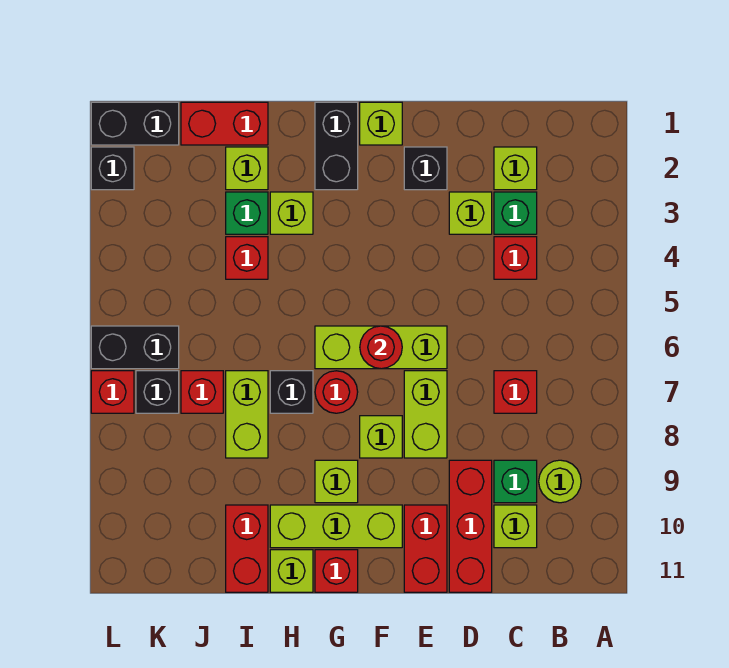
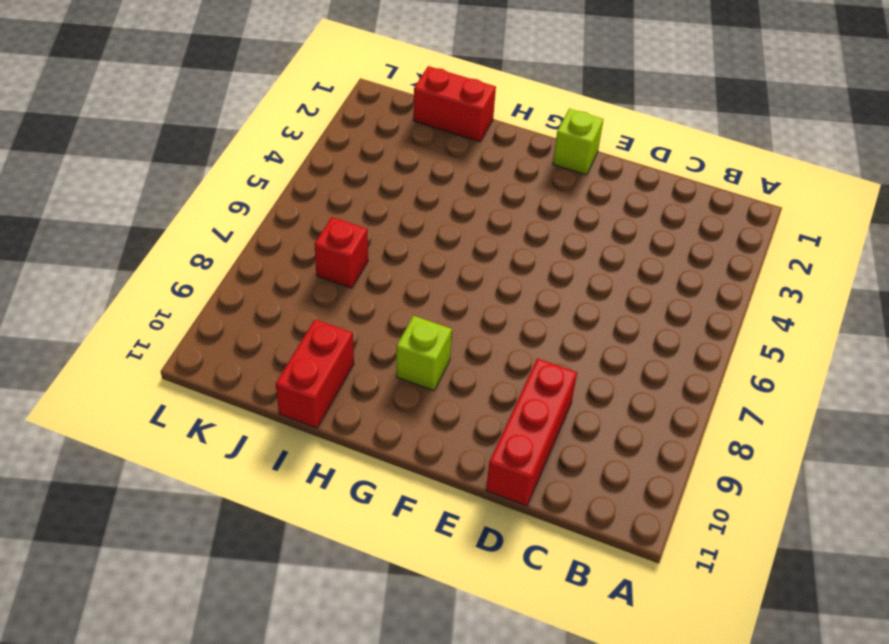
none -> lime round brick B9 level 1
none -> lime brick C2 level 1
none -> green brick C3 level 1
none -> red brick C4 level 1

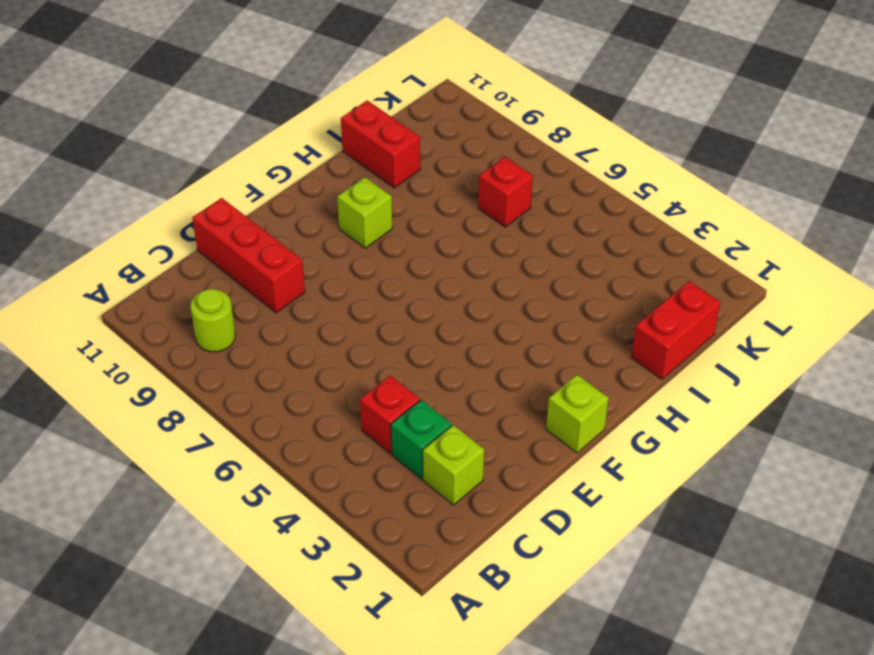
none -> red brick C7 level 1
none -> green brick C9 level 1
none -> lime brick C10 level 1
none -> lime brick D3 level 1

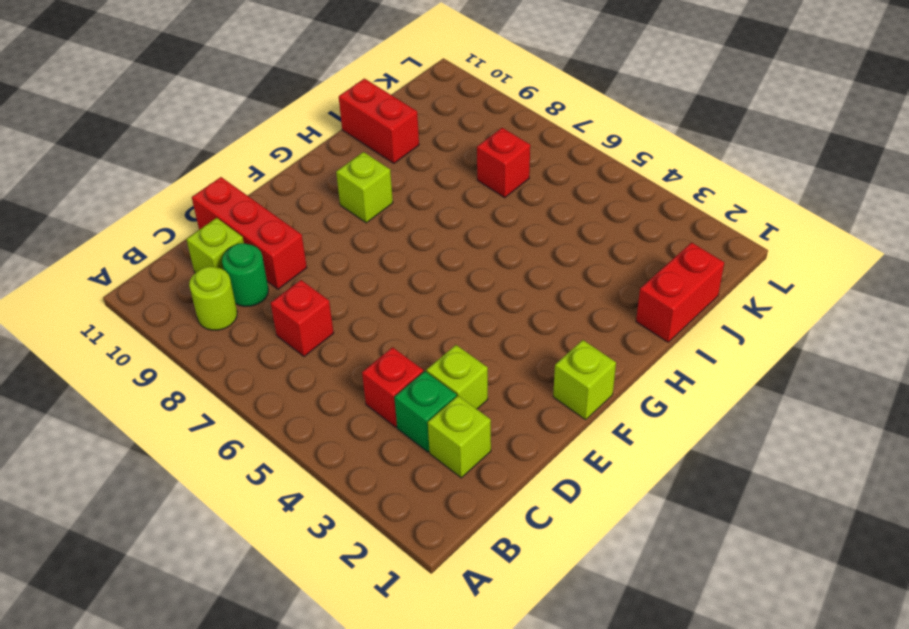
green round brick C9 level 1 -> green brick C9 level 1
none -> black brick E2 level 1
none -> lime brick E6:G6 level 1
none -> lime brick E7:E8 level 1
none -> red brick E10:E11 level 1

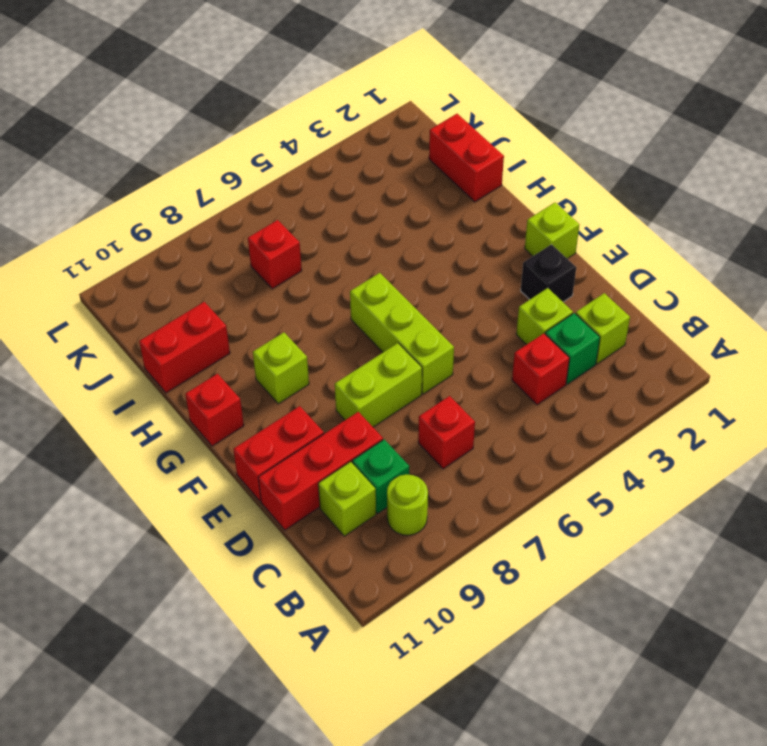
none -> lime brick F8 level 1
none -> lime brick F10:H10 level 1
none -> black brick G1:G2 level 1
none -> red round brick G7 level 1

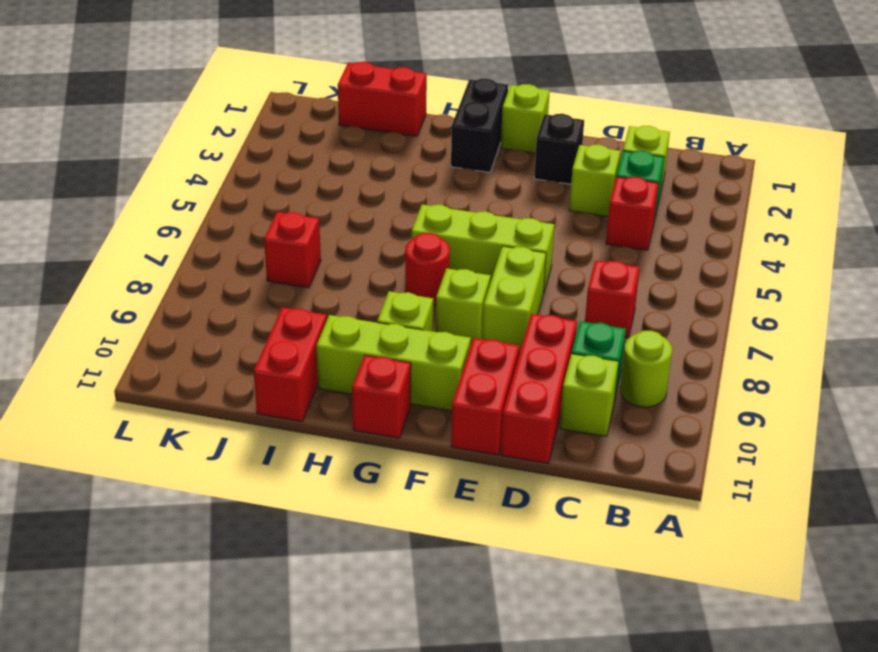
none -> lime brick H3 level 1
none -> black brick H7 level 1
none -> lime brick H11 level 1
none -> lime brick I2 level 1

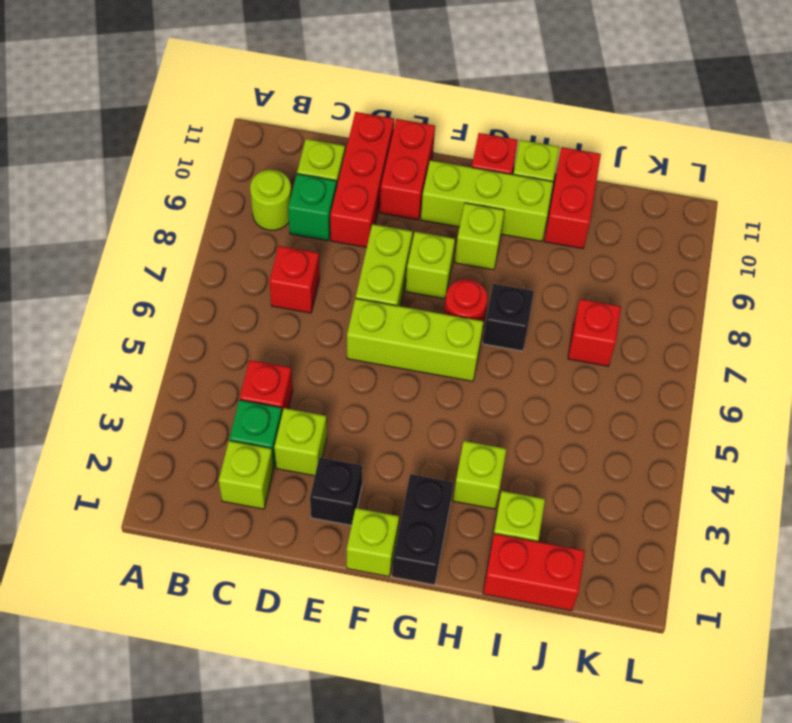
none -> green brick I3 level 1
none -> red brick I4 level 1
none -> lime brick I7:I8 level 1
none -> black brick K1:L1 level 1

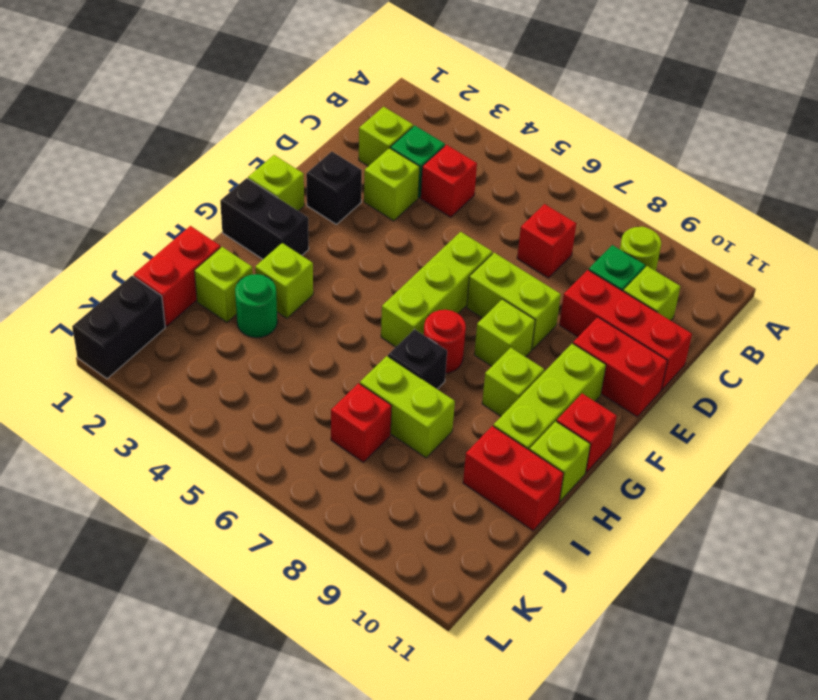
green round brick I3 level 1 -> green brick I3 level 1
none -> red brick I4 level 1
none -> black brick K6:L6 level 1
none -> black brick K7 level 1
none -> black brick L2 level 1

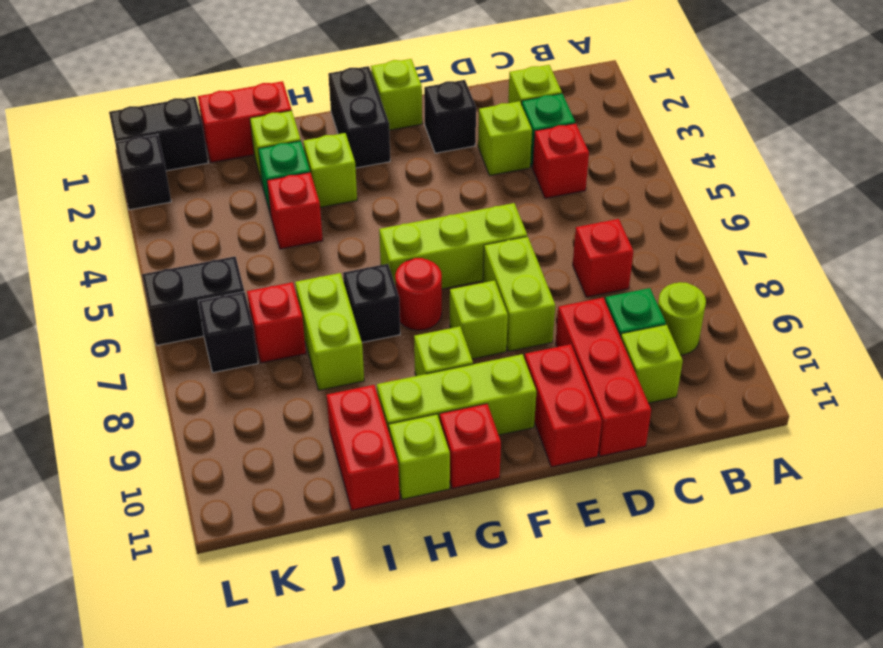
none -> red brick L7 level 1
none -> red round brick F6 level 2

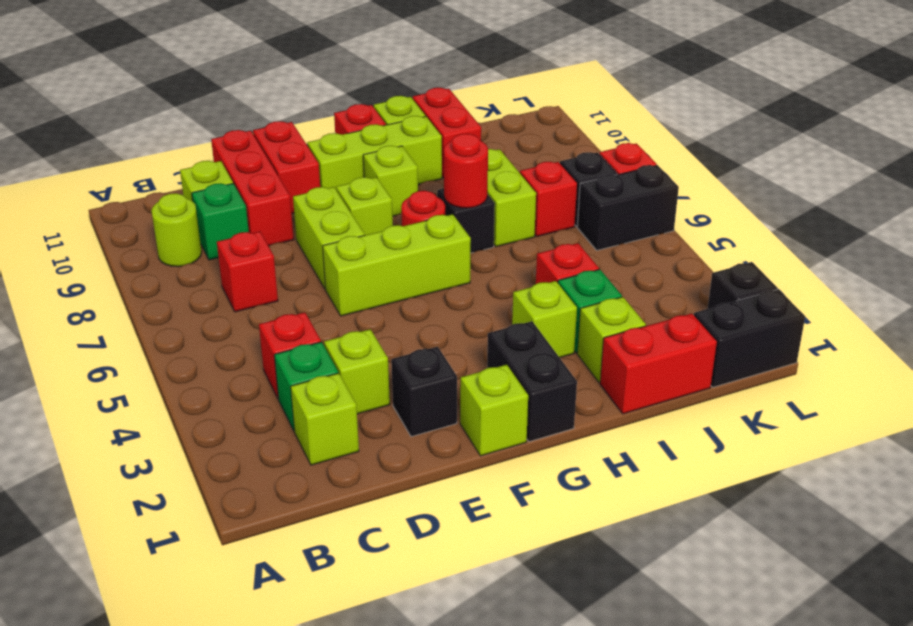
red round brick H7 level 2 -> red round brick F6 level 2

